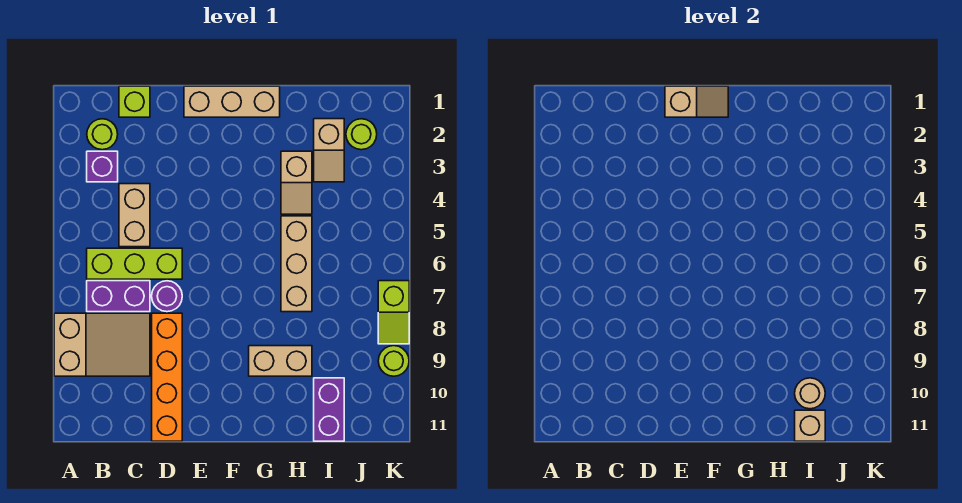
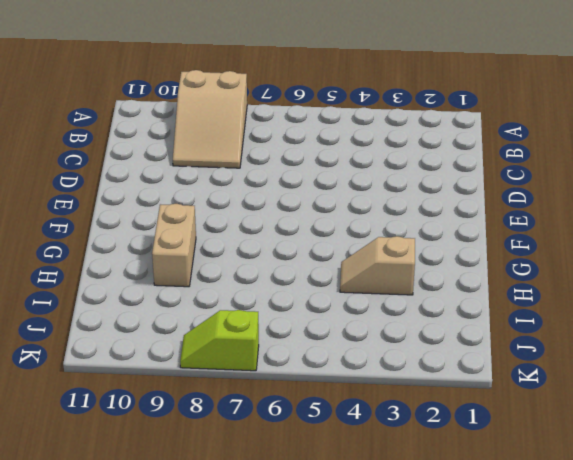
none -> lime round brick B2 level 1
none -> purple brick B3 level 1
none -> lime brick B6:D6 level 1

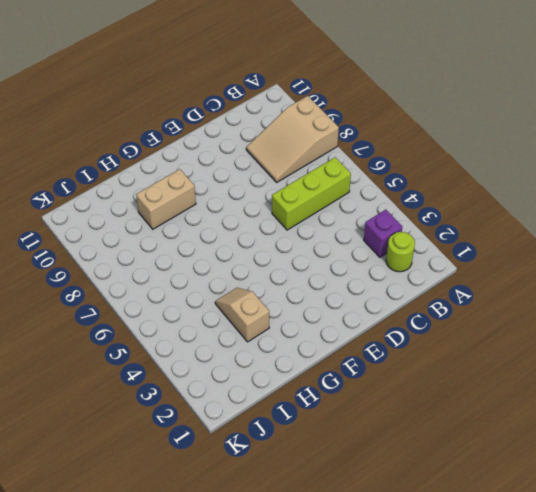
none -> purple brick B7:C7 level 1
none -> lime brick C1 level 1
none -> tan brick C4:C5 level 1

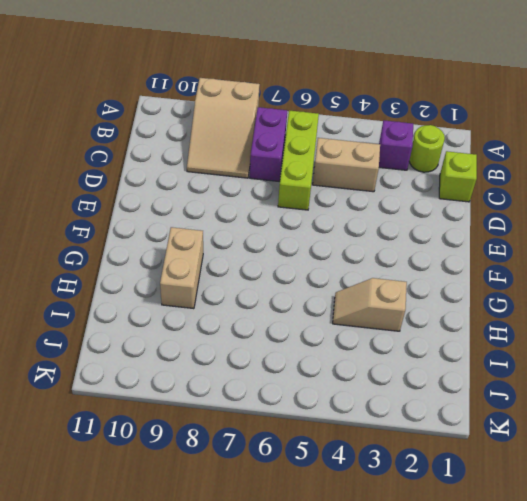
none -> purple round brick D7 level 1
none -> orange brick D8:D11 level 1
none -> tan brick E1:G1 level 1

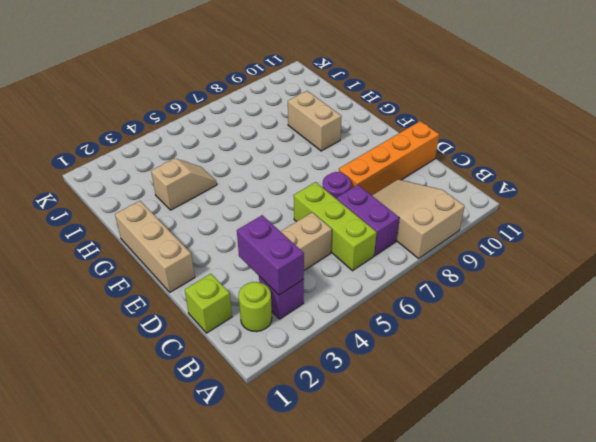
purple brick B3:C3 level 2 -> purple brick I10:I11 level 1
none -> tan brick H5:H7 level 1
none -> tan slope I2:I3 level 1 top 2
none -> lime round brick J2 level 1

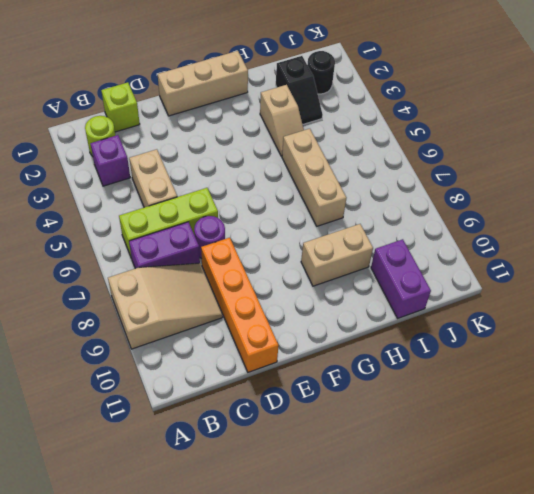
black slope I2:I3 level 1 top 2 -> tan slope I2:I3 level 1 top 2
black round brick J2 level 1 -> lime round brick J2 level 1
none -> lime slope K7:K8 level 1 top 7
none -> lime round brick K9 level 1
none -> tan slope E1:F1 level 2 top E

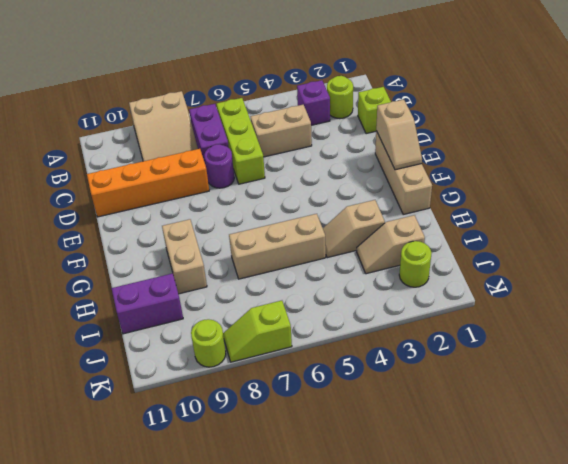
none -> tan round brick I10 level 2
none -> tan brick I11 level 2

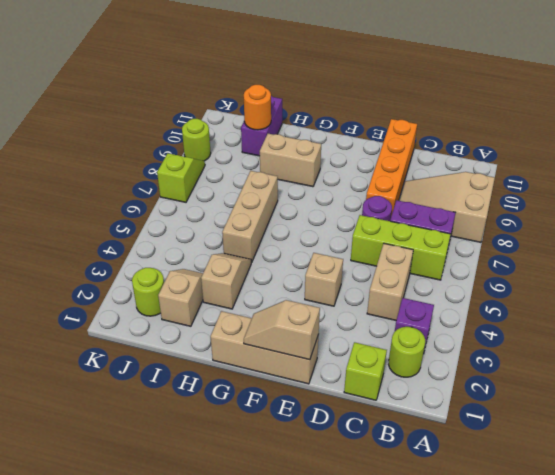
tan brick E4 level 1 -> tan brick I11 level 2
orange round brick I10 level 2 -> tan round brick I10 level 2

